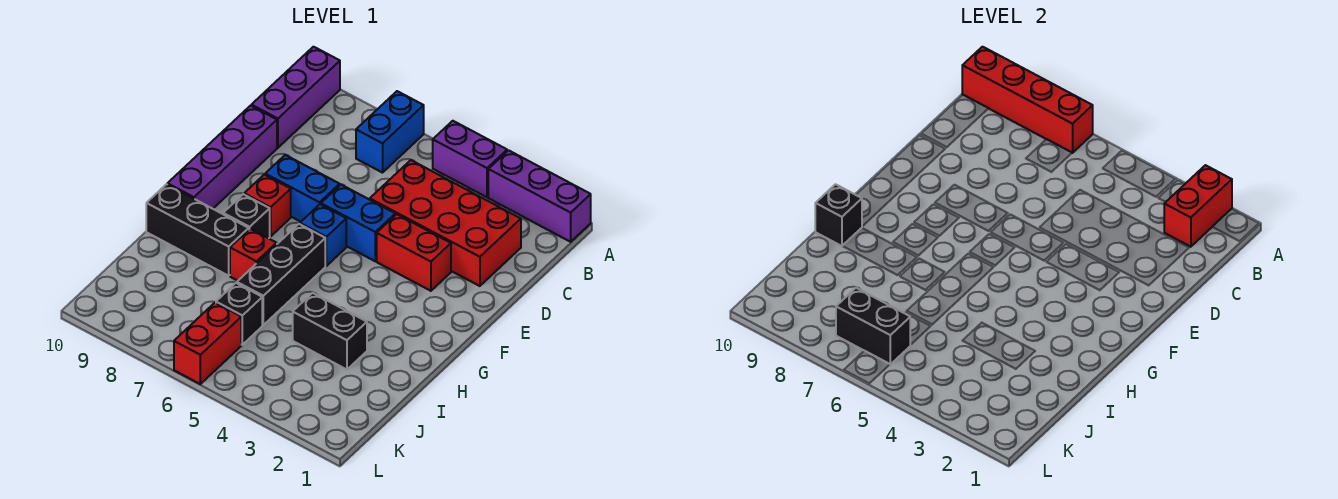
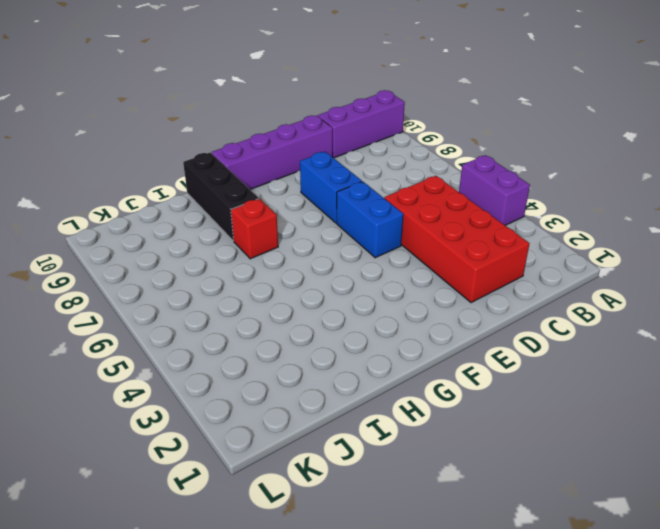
none -> purple brick A1:A3 level 1
none -> blue brick A7:B7 level 1
none -> red brick E3:E4 level 1

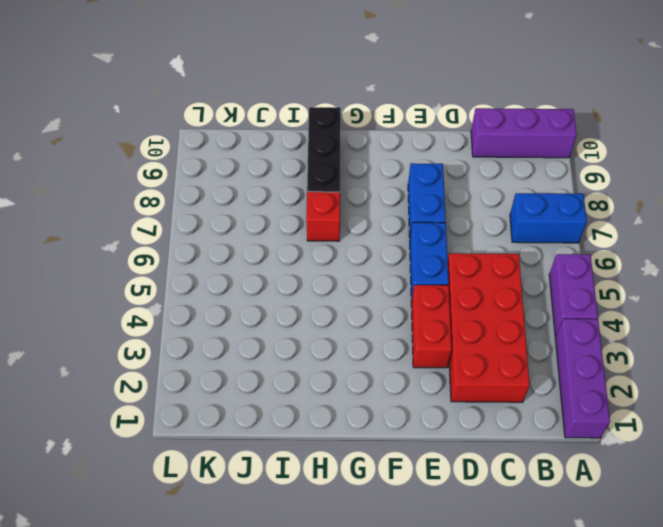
none -> purple brick D10:G10 level 1
none -> blue brick F6 level 1
none -> red brick F8 level 1

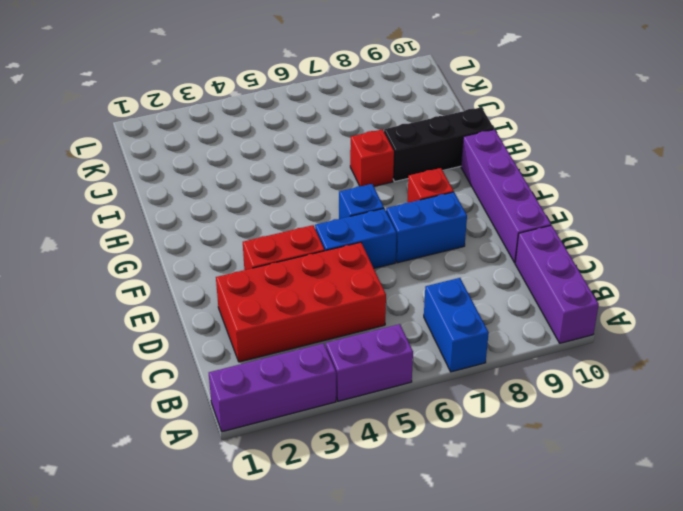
none -> black brick G6:I6 level 1
none -> black brick G8 level 1
none -> black brick I3:I4 level 1

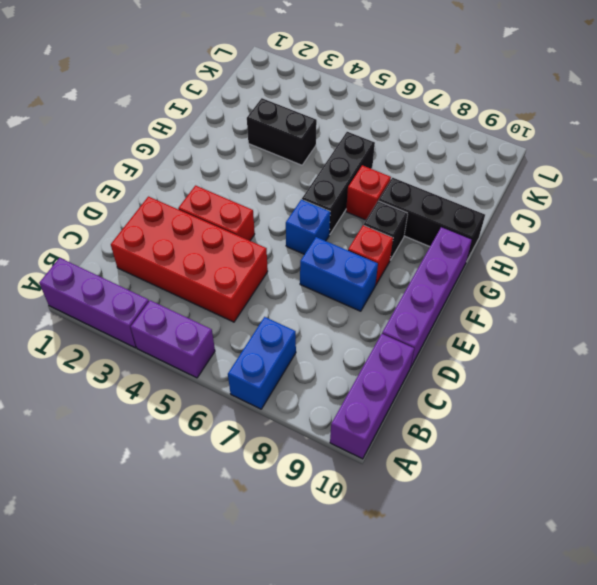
none -> blue brick E5:E6 level 1
none -> black brick J6 level 1
none -> red brick K6:L6 level 1

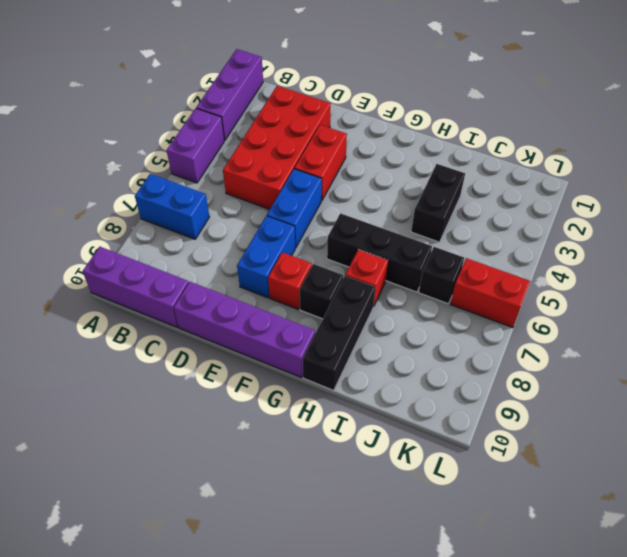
none -> blue brick F6 level 1
none -> red brick A2:B2 level 2
none -> red brick A7:A10 level 2

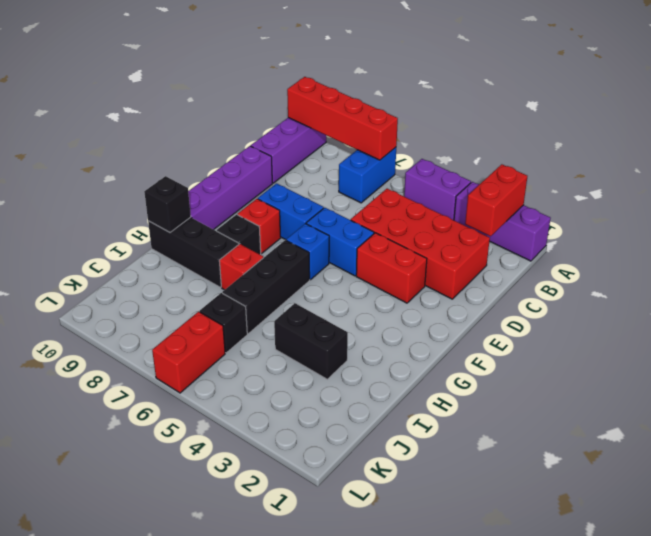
none -> black brick K6:K7 level 2

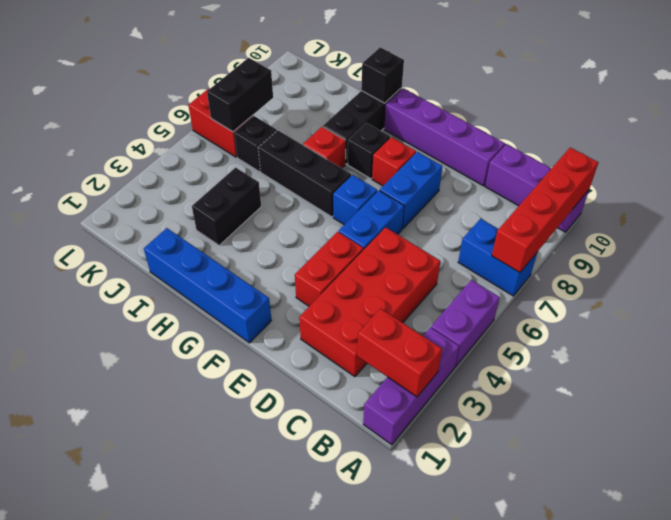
blue brick F1:I1 level 1 -> none

